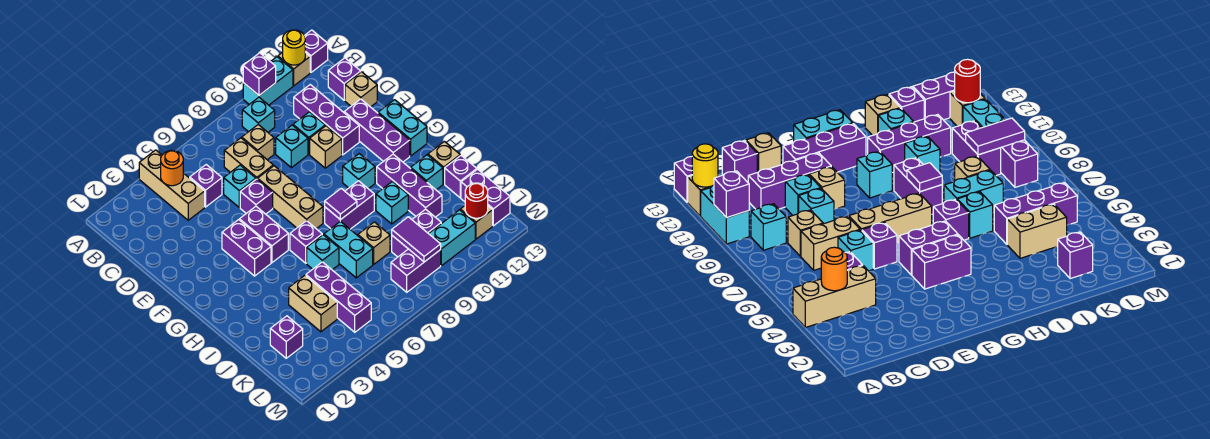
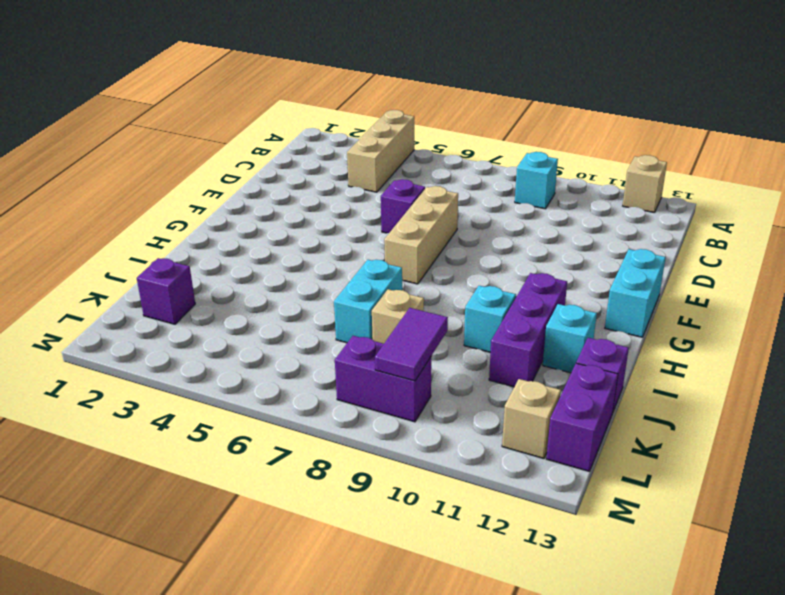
none -> cyan brick A10:A11 level 1
none -> purple brick A13 level 1
none -> purple brick C5 level 1
none -> tan brick C7:D7 level 1

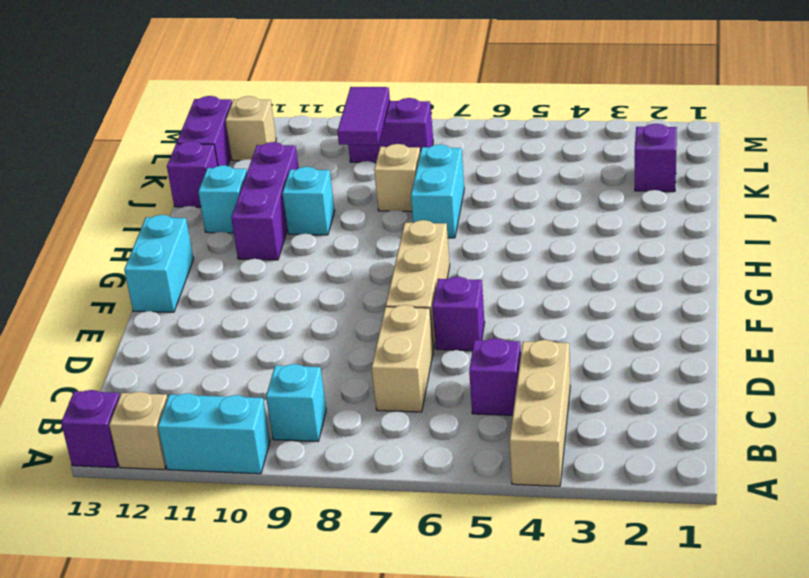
none -> tan brick C8 level 1
none -> purple brick C11:E11 level 1
none -> purple brick C13 level 1
none -> cyan brick D6 level 1

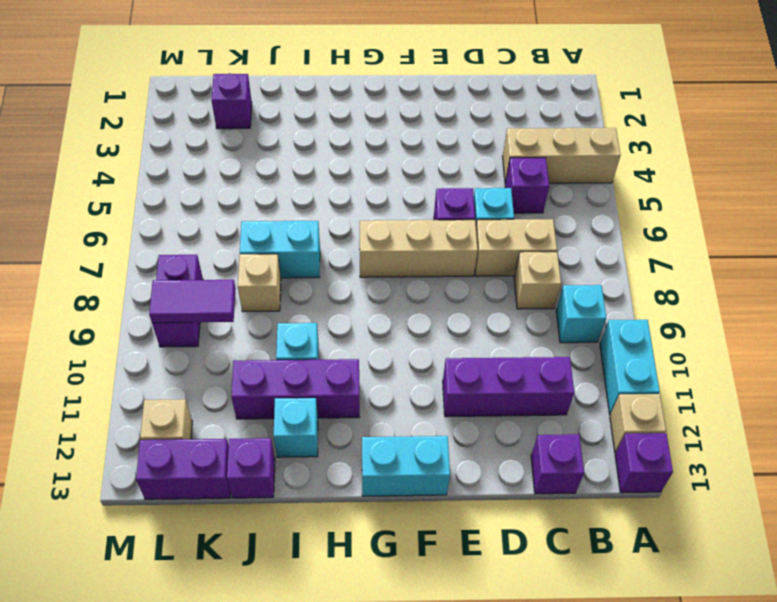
none -> cyan brick D9 level 1
none -> cyan brick D10 level 1
none -> tan brick D13 level 1
none -> tan brick E10 level 1

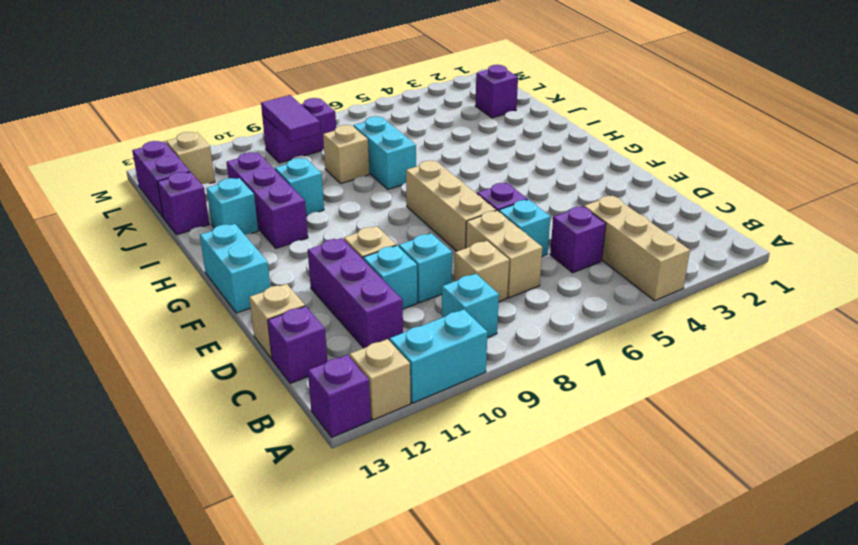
none -> purple brick E12:G12 level 1
none -> purple brick F4:G4 level 1
none -> purple brick F5:G5 level 1
none -> cyan brick G10 level 1

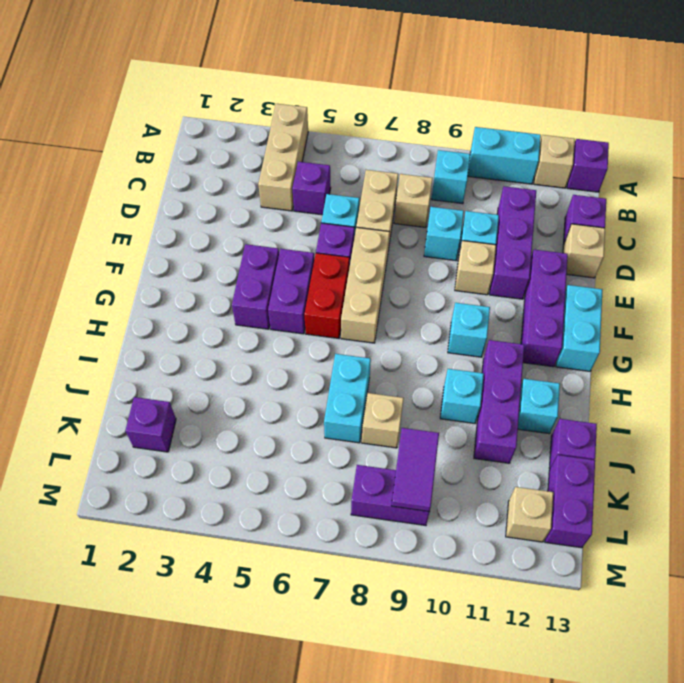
red brick F6:G6 level 1 -> none
none -> purple brick H6 level 1
none -> purple brick H8:H9 level 1
none -> cyan brick I6 level 1
none -> tan brick I13 level 1

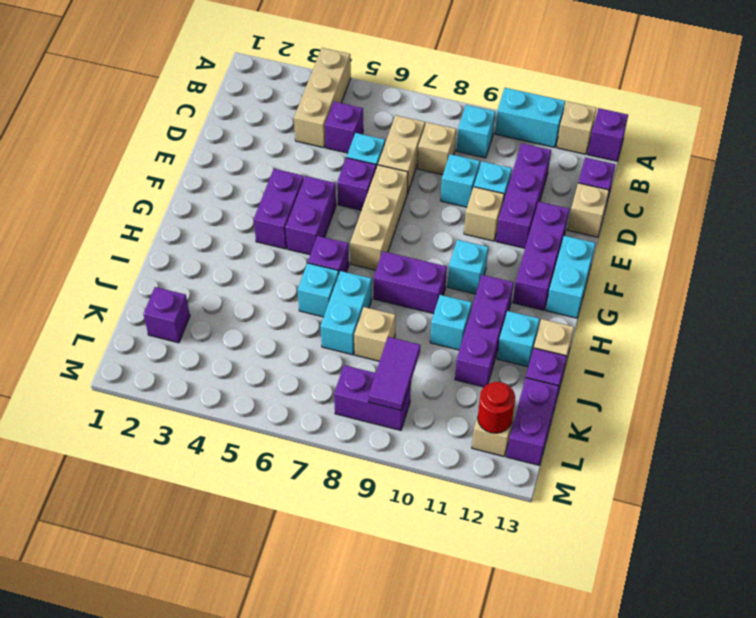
none -> tan brick J4:K4 level 1
none -> purple brick J5:L5 level 1
none -> purple brick K9:K10 level 1
none -> cyan brick L10:L11 level 1

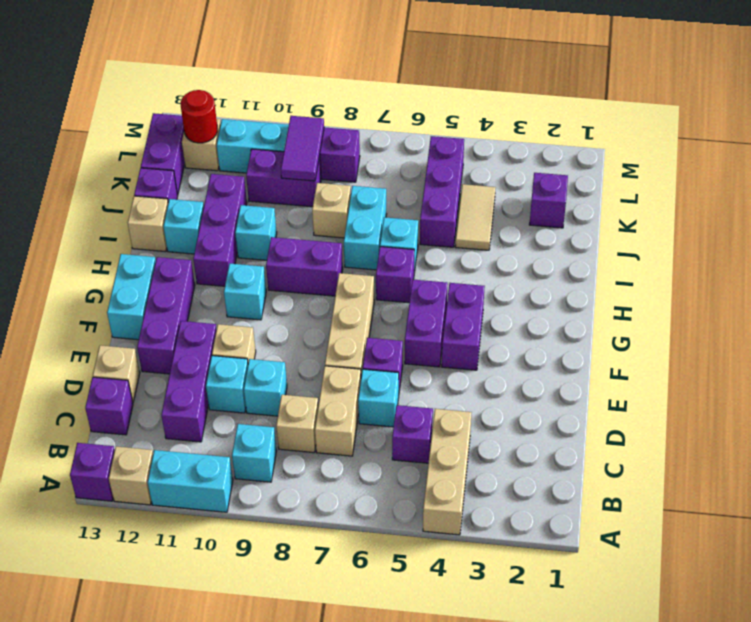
tan tile J4:K4 level 1 -> tan brick J4:K4 level 1
none -> purple brick A10 level 2
none -> yellow round brick A12 level 2
none -> orange round brick B4 level 2
none -> purple tile H8 level 2

